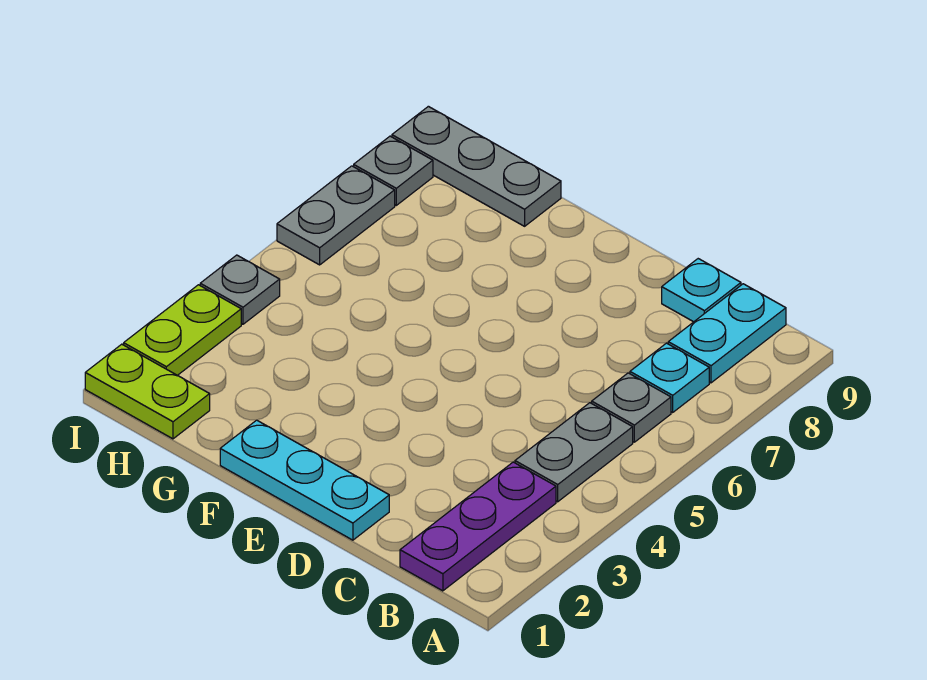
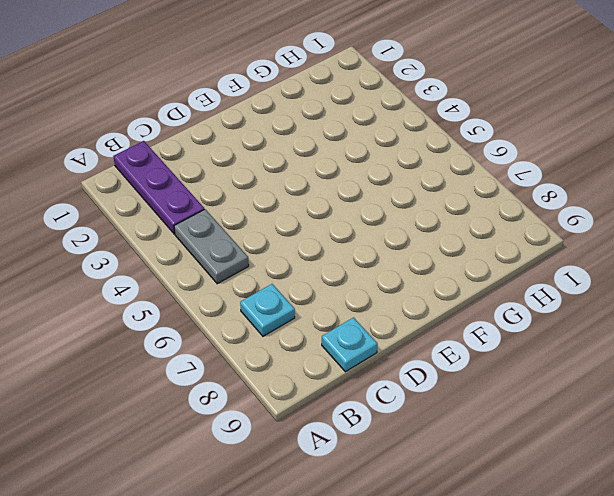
none -> grey plate B6 level 1
none -> cyan plate B8:B9 level 1
none -> cyan plate D1:F1 level 1

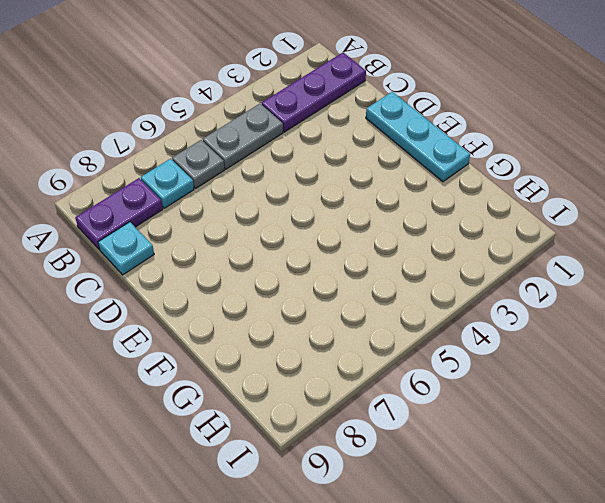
purple plate B8:B9 level 1 -> cyan plate B8:B9 level 1
none -> grey plate G9:I9 level 1
none -> lime plate H1:I1 level 1
none -> lime plate I2:I3 level 1

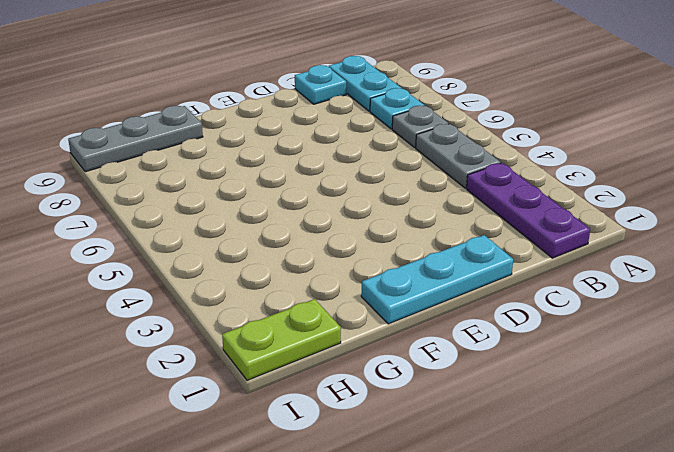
none -> lime plate I2:I3 level 1
none -> grey plate I4 level 1
none -> grey plate I6:I7 level 1

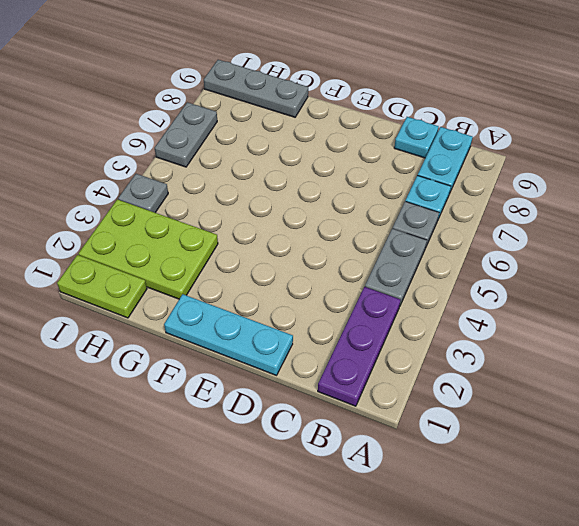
lime plate G2:I3 level 1 -> lime plate I2:I3 level 1
none -> grey plate I8 level 1

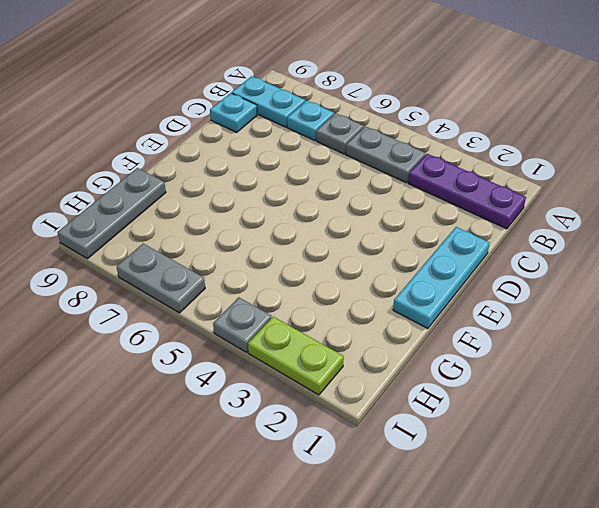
none -> lime plate H1:I1 level 1
none -> grey plate I8 level 1

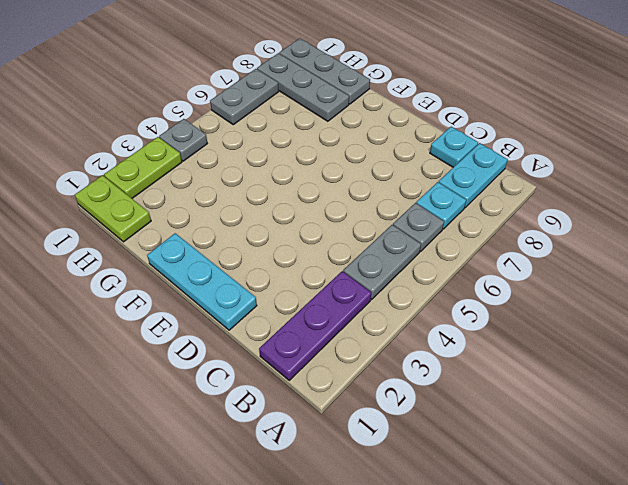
grey plate G8:I8 level 1 -> grey plate I8 level 1

